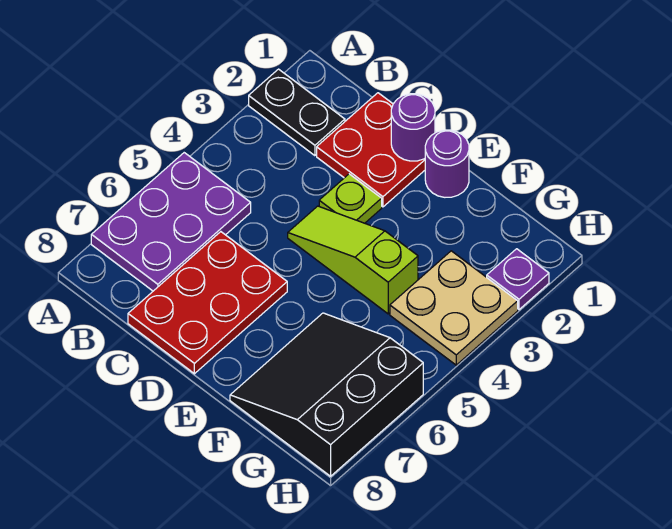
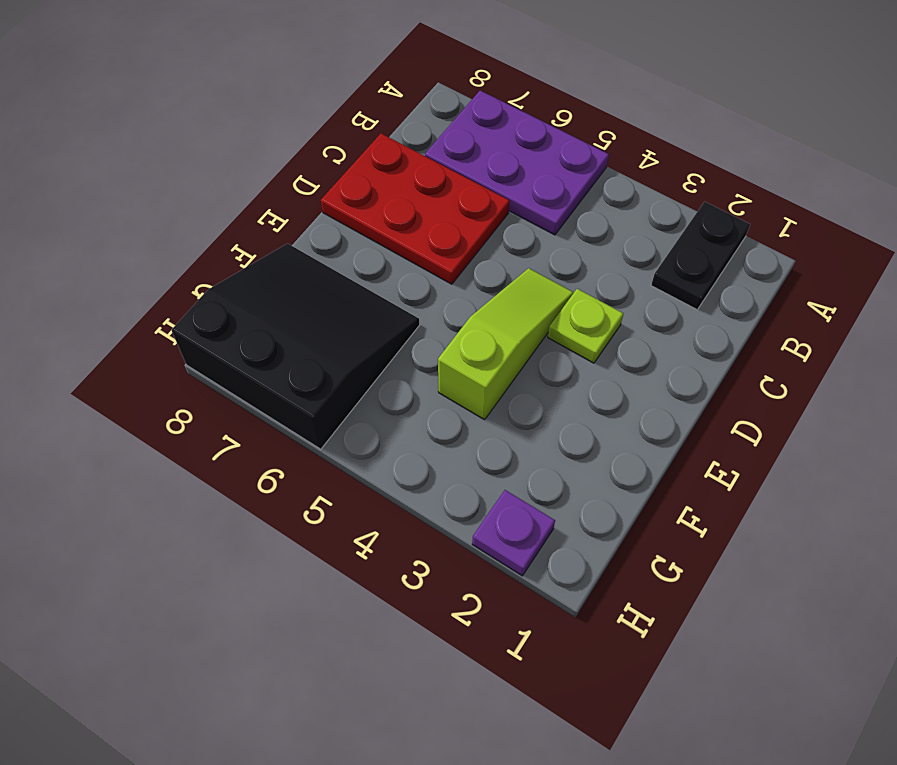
none -> red plate C1:D2 level 1
none -> purple round brick E1 level 1

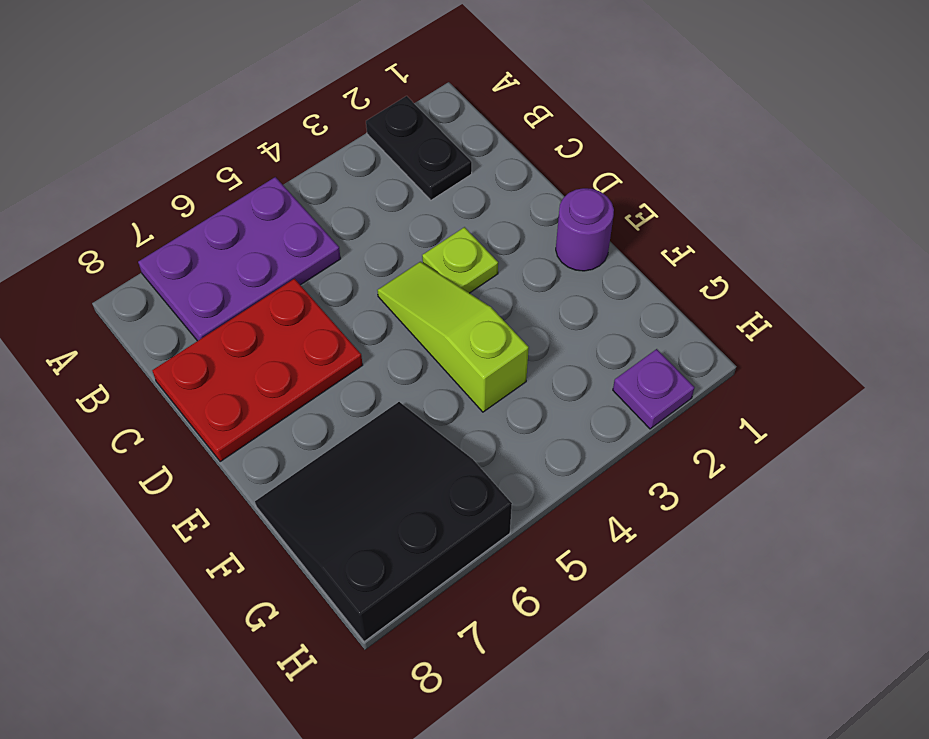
none -> red plate C1:D2 level 1
none -> tan plate G3:H4 level 1

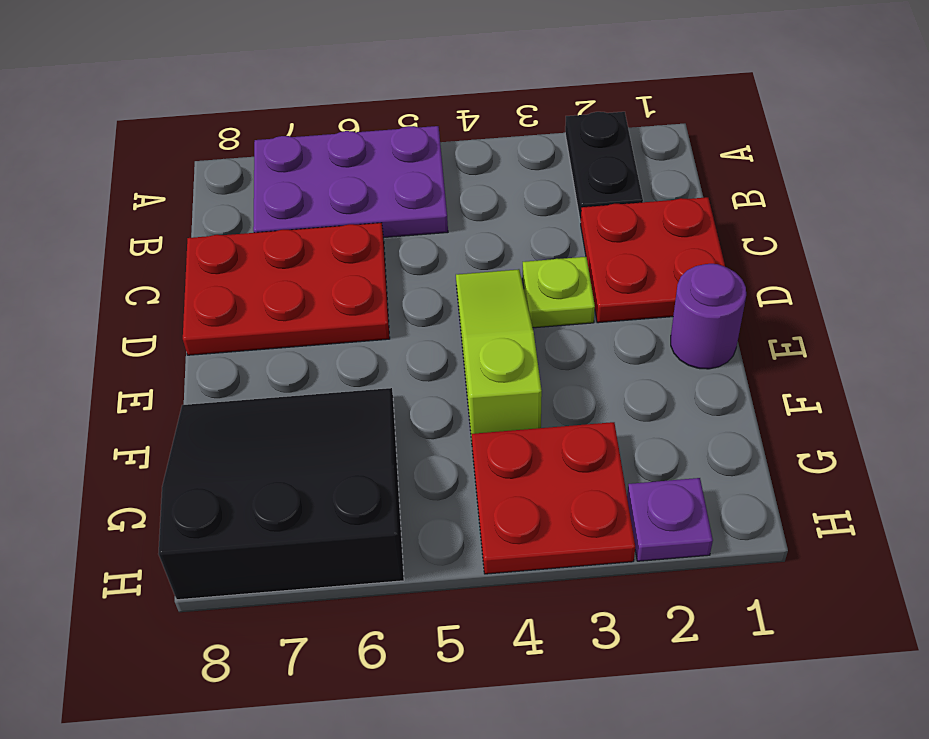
red plate G3:H4 level 1 -> tan plate G3:H4 level 1
none -> purple round brick D1 level 2

